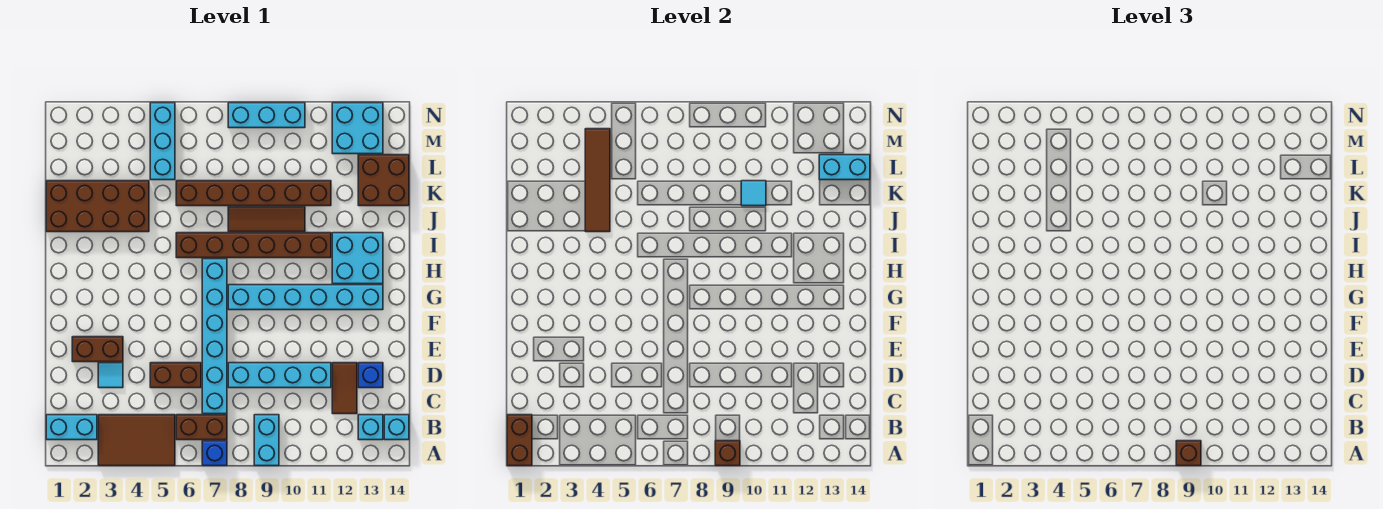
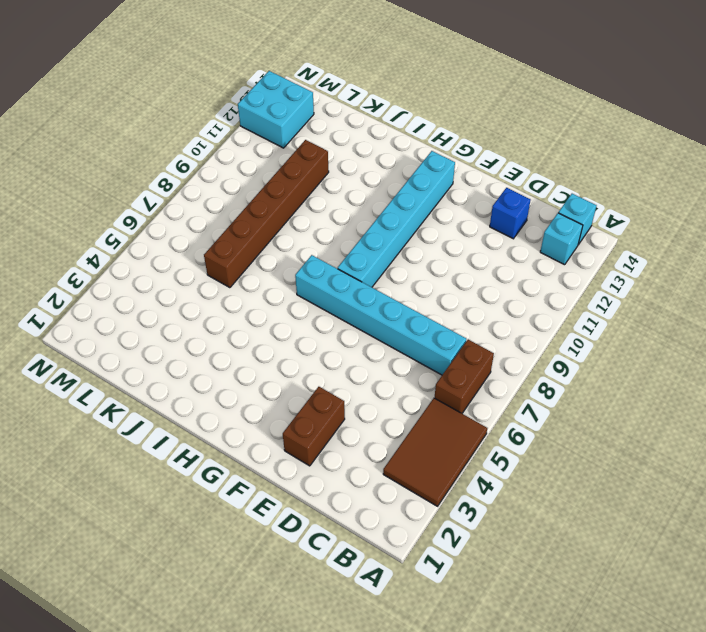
none -> blue brick A7 level 1
none -> cyan brick A9:B9 level 1
none -> cyan brick B1:B2 level 1
none -> brown tile C12:D12 level 1

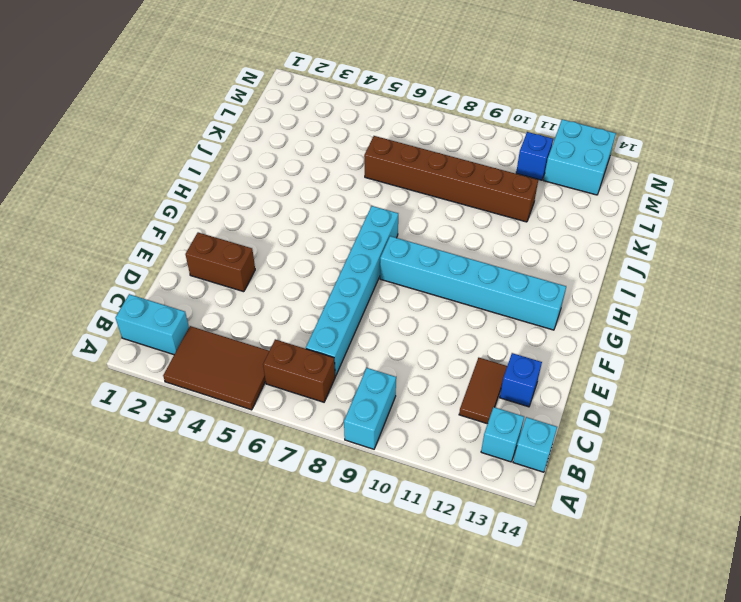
blue brick M11 level 1 -> blue brick A7 level 1
none -> cyan tile D3 level 1
none -> brown brick D5:D6 level 1
none -> cyan brick D8:D11 level 1
none -> cyan brick H12:I13 level 1

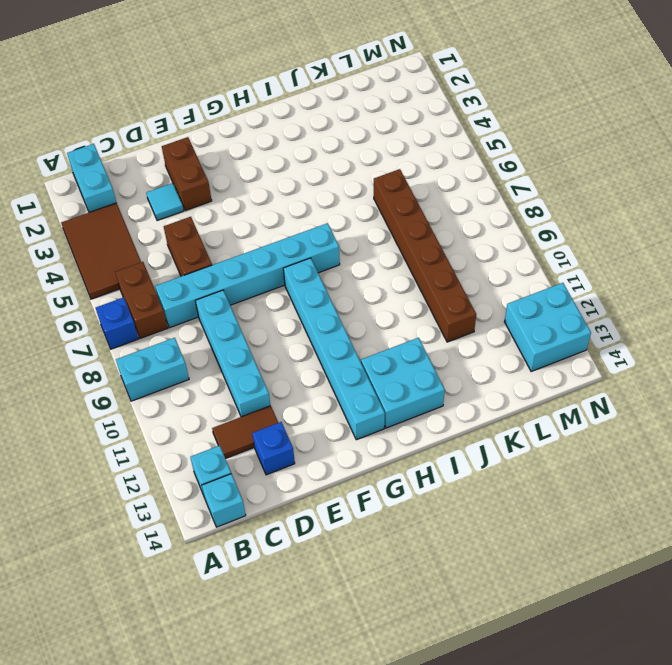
none -> brown brick I6:I11 level 1
none -> brown brick J1:K4 level 1
none -> brown tile J8:J10 level 1
none -> brown brick K13:L14 level 1

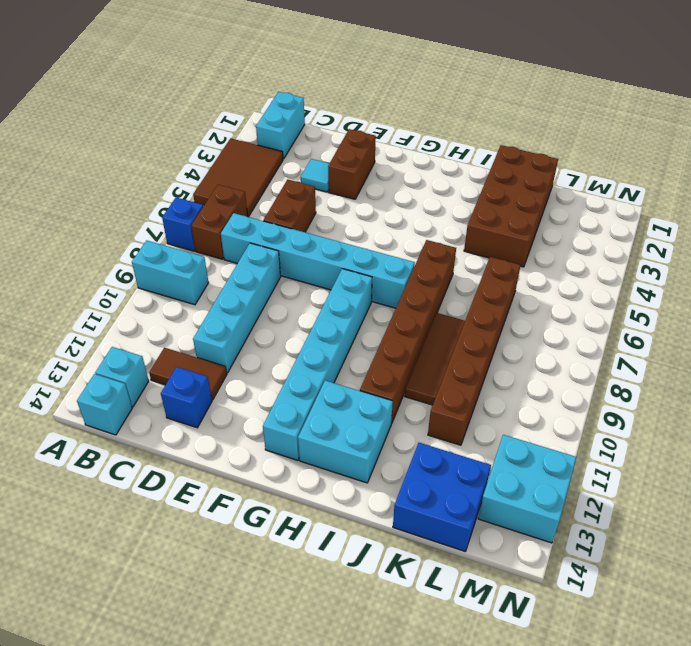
blue brick K13:L14 level 1 -> brown brick K13:L14 level 1
none -> cyan brick L5:N5 level 1
none -> cyan brick N8:N10 level 1
none -> brown brick A1:B1 level 2
none -> brown brick A9 level 2

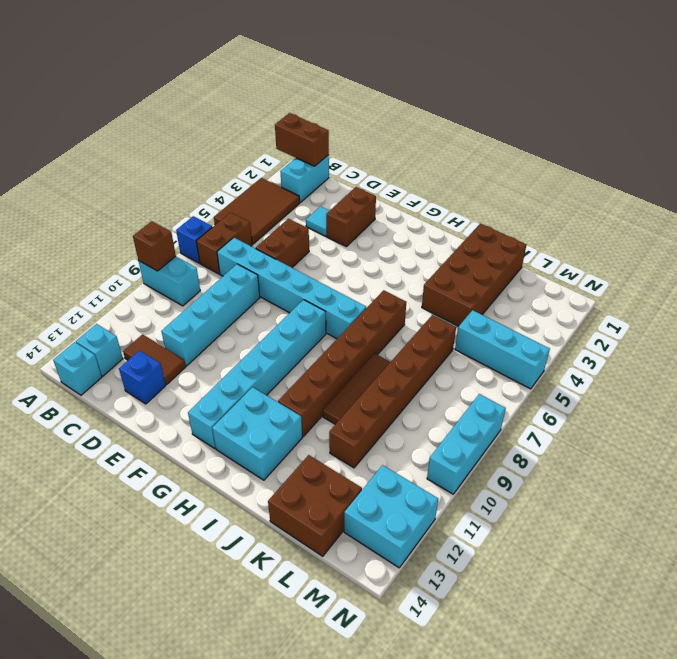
none -> brown tile J4:M4 level 2
none -> cyan tile K10 level 2
none -> cyan brick L13:L14 level 2
none -> brown brick A9 level 3

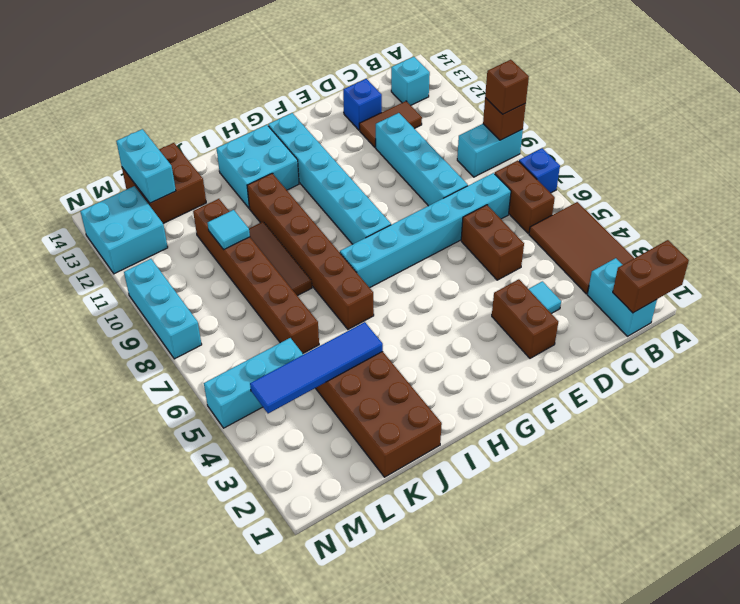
blue tile J4:M4 level 2 -> brown tile J4:M4 level 2
none -> cyan brick B14 level 1

